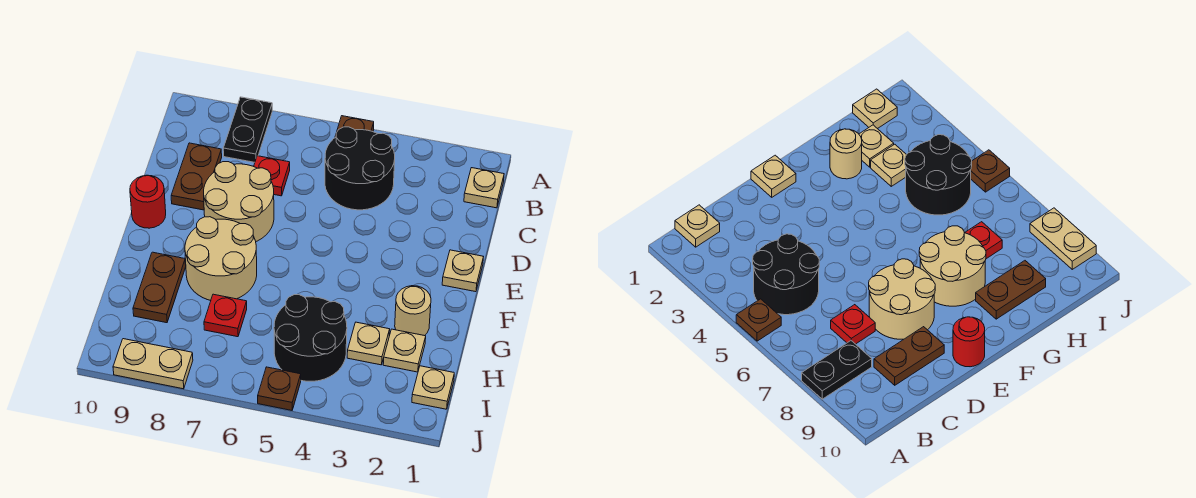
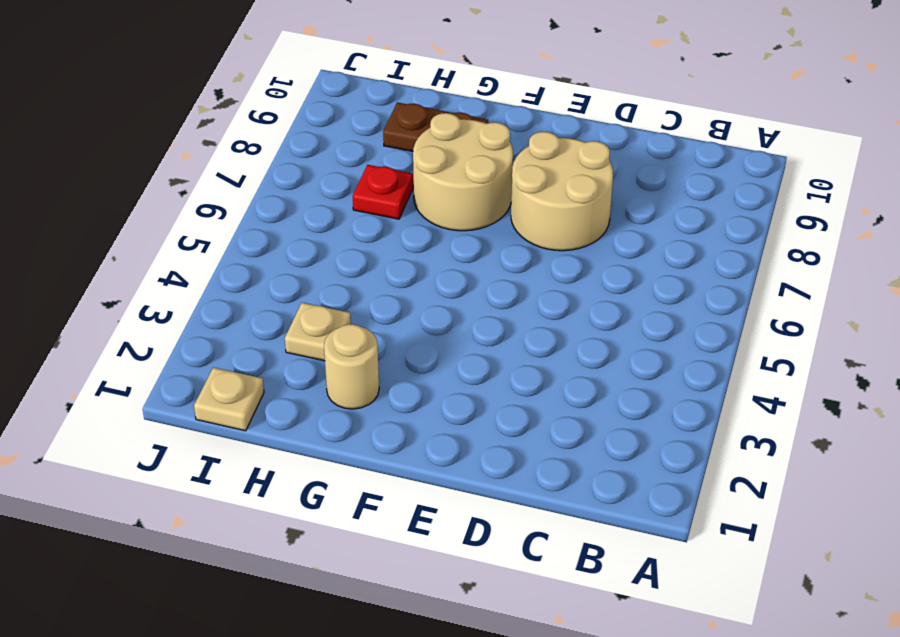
none -> brown plate A5 level 1
none -> black plate A8:B8 level 1
none -> tan plate B1 level 1

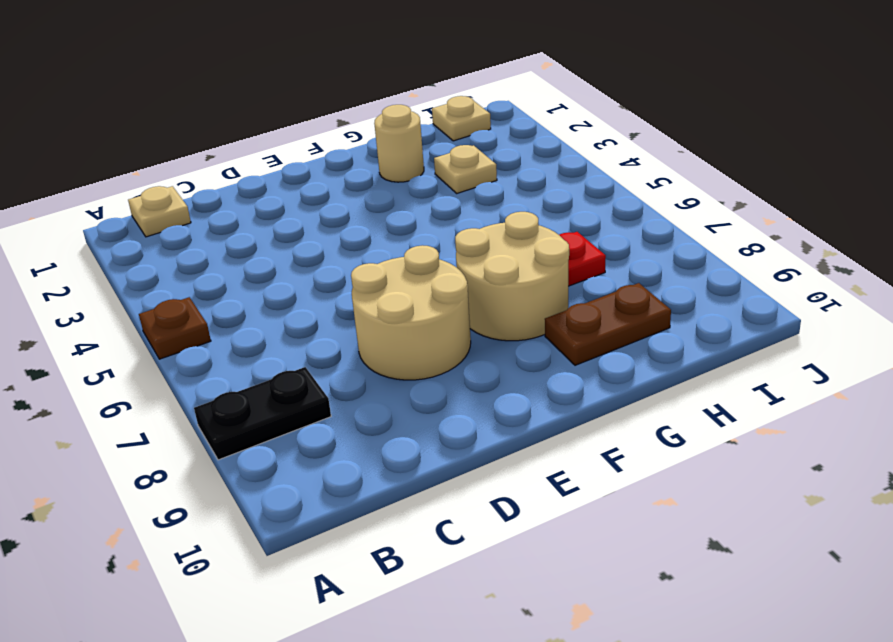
none -> black round brick B4:C5 level 1
none -> red plate C7 level 1
none -> brown plate C9:D9 level 1

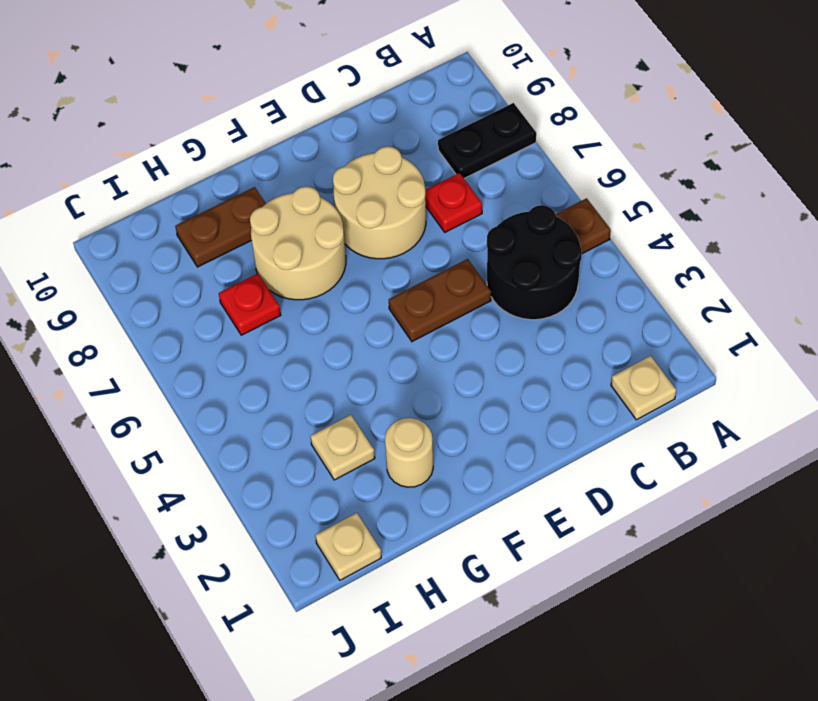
brown plate D5:E5 level 1 -> brown plate C9:D9 level 1
none -> tan plate E1 level 1
none -> red round brick E10 level 1
none -> tan plate H2 level 1

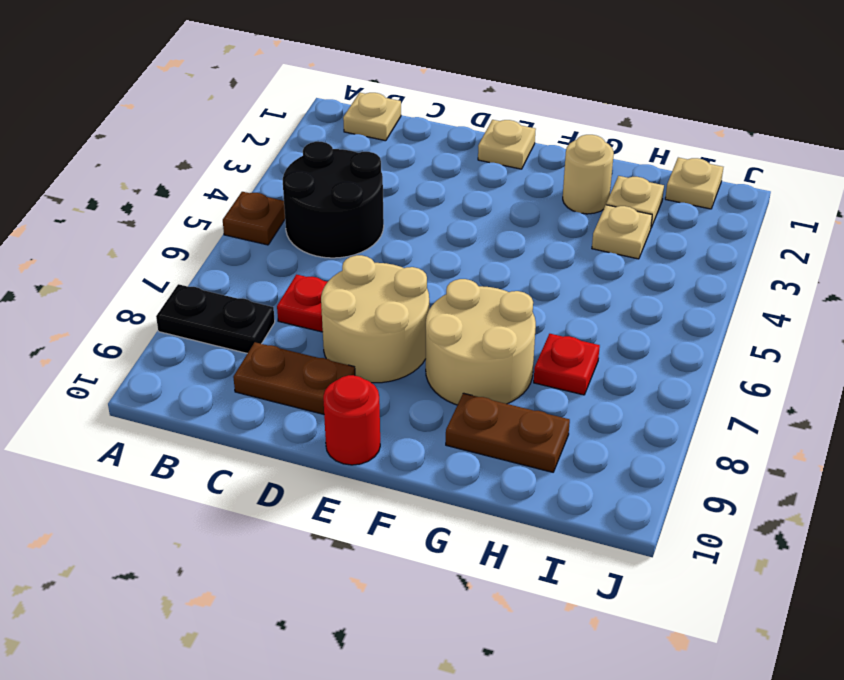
none -> black round brick H4:I5 level 1
none -> brown plate J5 level 1
none -> tan plate J8:J9 level 1

